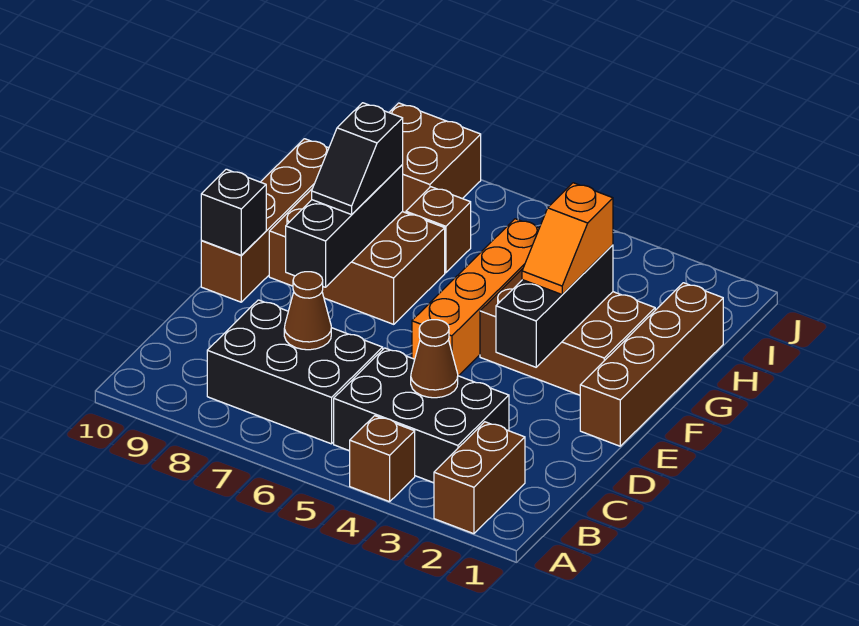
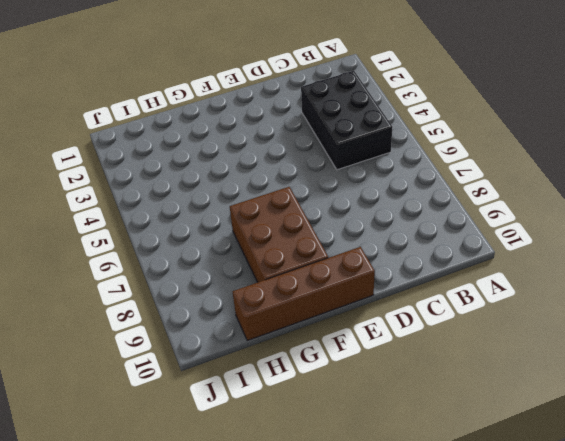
none -> brown brick A2:B2 level 1
none -> brown brick A4 level 1
none -> black brick B6:C8 level 1

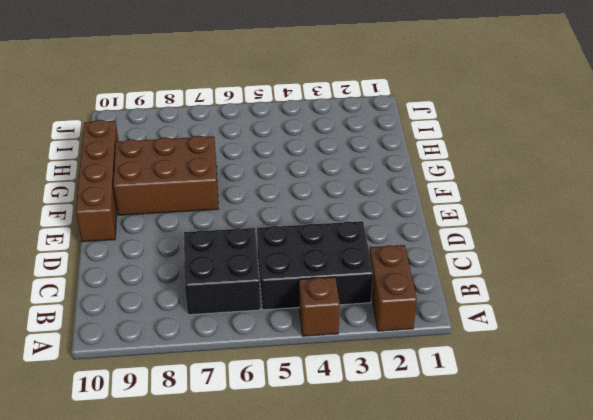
black brick B6:C7 level 1 -> black brick B6:C8 level 1
none -> brown brick E1:H1 level 1
none -> orange brick E5:H5 level 1
none -> brown brick F2:G4 level 1

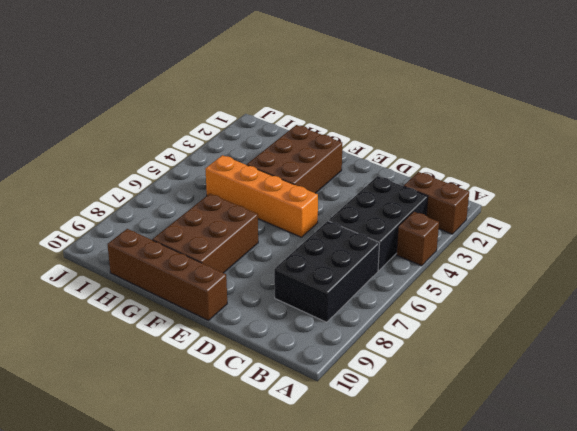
none -> brown brick E1:H1 level 1
none -> brown brick H7 level 1
none -> brown brick I8:J9 level 1

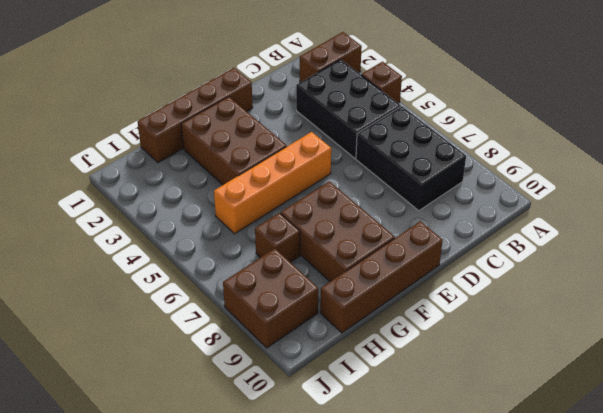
none -> brown cone C4 level 2
none -> brown cone C7 level 2
none -> black brick E3:G3 level 2

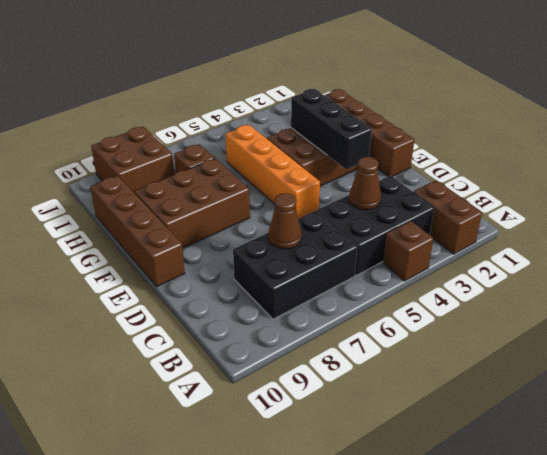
none -> black brick E8:G8 level 2
none -> black brick E10 level 2
none -> orange slope F3:G3 level 3 top G

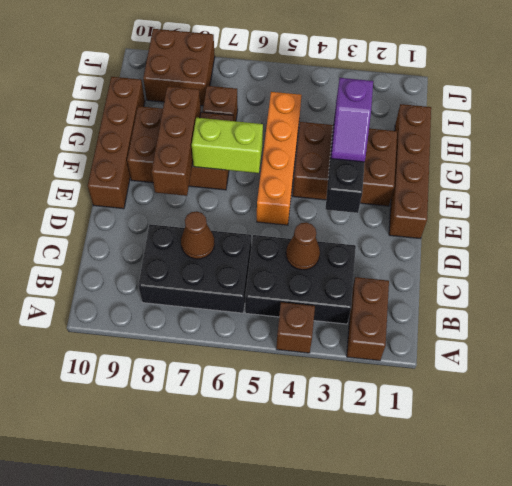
brown brick E8:G8 level 2 -> black brick E8:G8 level 2
purple slope F3:G3 level 3 top G -> orange slope F3:G3 level 3 top G
lime brick F6:F7 level 2 -> none
none -> black brick E10 level 2
none -> black slope F8:G8 level 3 top G

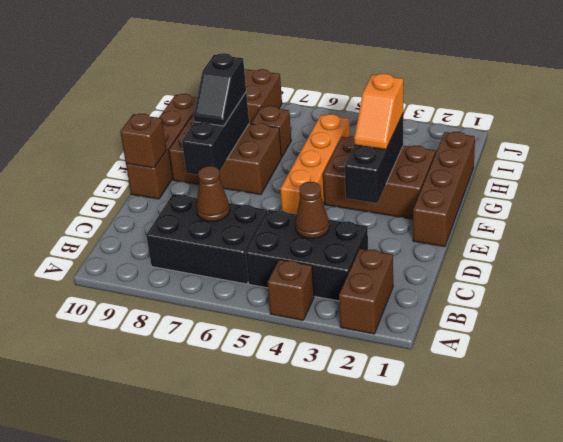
brown brick E10 level 2 -> black brick E10 level 2

